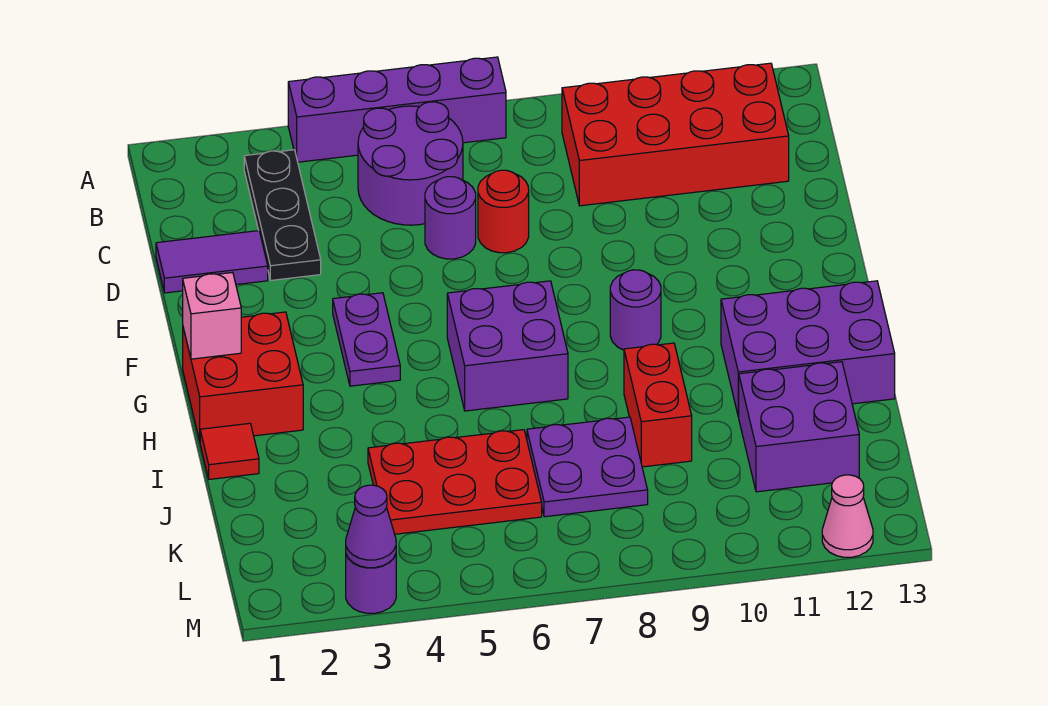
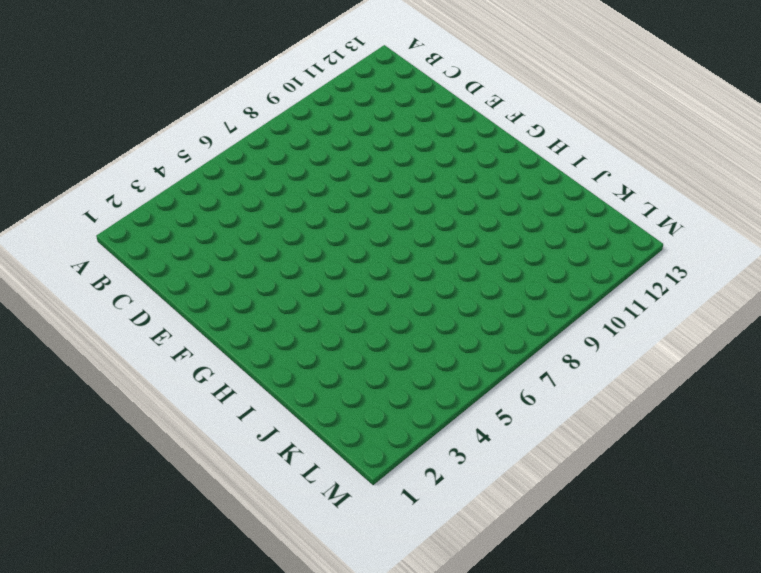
none -> purple brick A4:A7 level 1
none -> black plate B3:D3 level 1
none -> purple round brick B5:C6 level 1

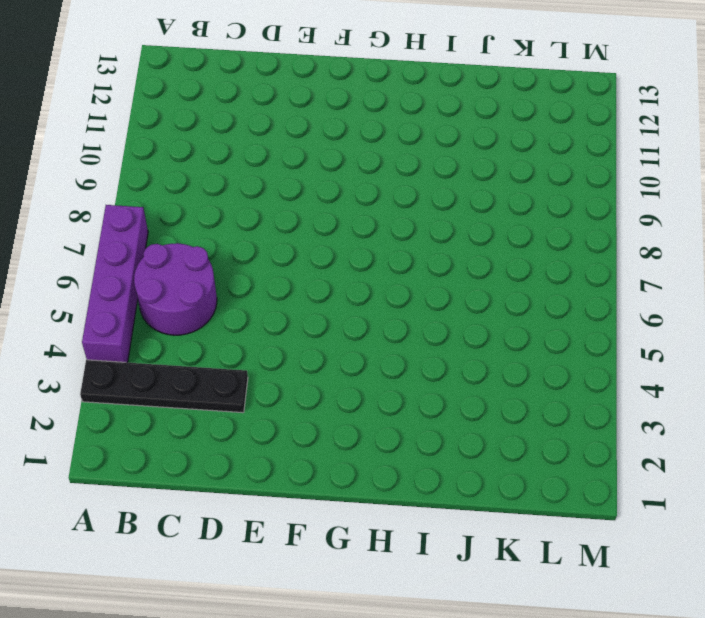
black plate A3:D3 level 1 -> black plate B3:D3 level 1
none -> red brick B9:C12 level 1
none -> purple tile D1:D2 level 1
none -> purple round brick D6 level 1

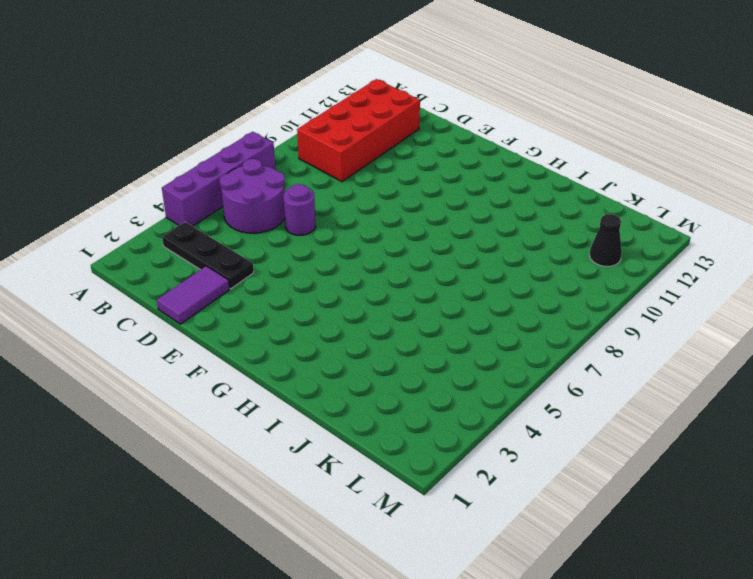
black cone L11 level 1 -> none
none -> red round brick D7 level 1
none -> purple plate F4:G4 level 1
none -> red brick G1:H2 level 1

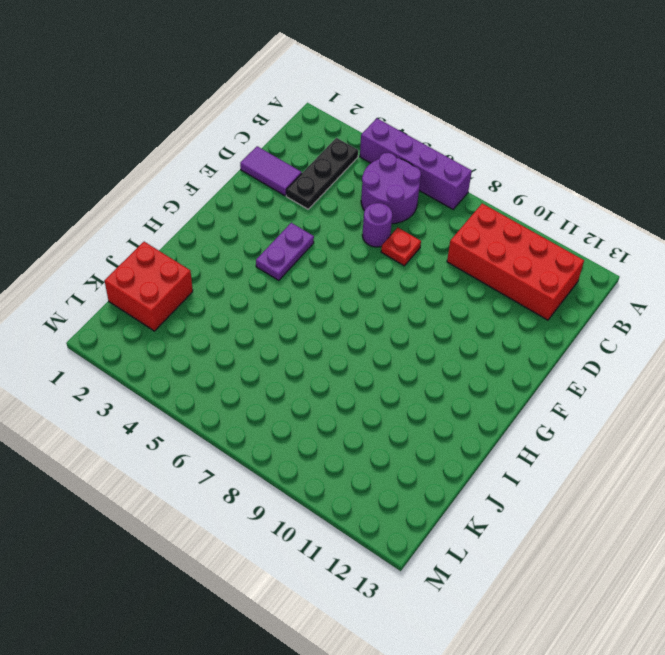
red plate D7 level 1 -> red round brick D7 level 1
red brick J1:K2 level 1 -> red brick G1:H2 level 1
none -> purple brick G6:H7 level 1
none -> purple round brick G9 level 1
none -> purple brick H11:I13 level 1

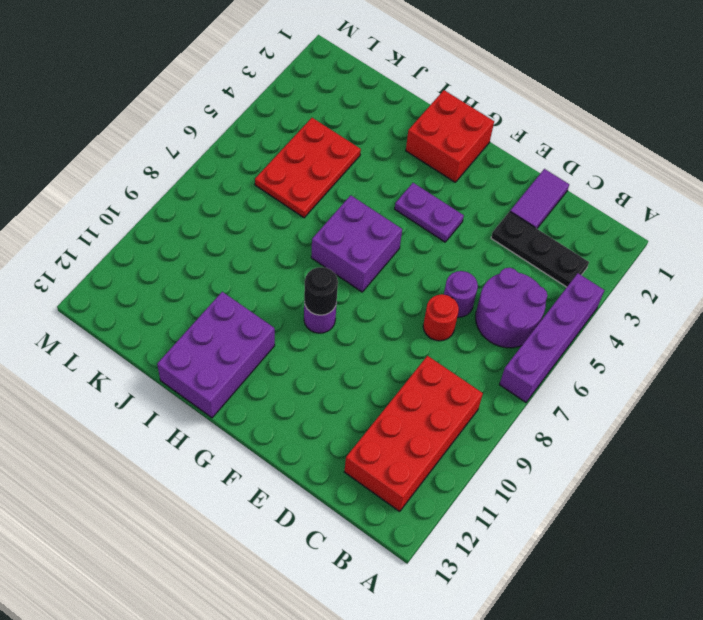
black round brick G9 level 2 -> none
none -> red tile I1 level 1
none -> red brick I9:J9 level 1
none -> purple plate J7:K8 level 1

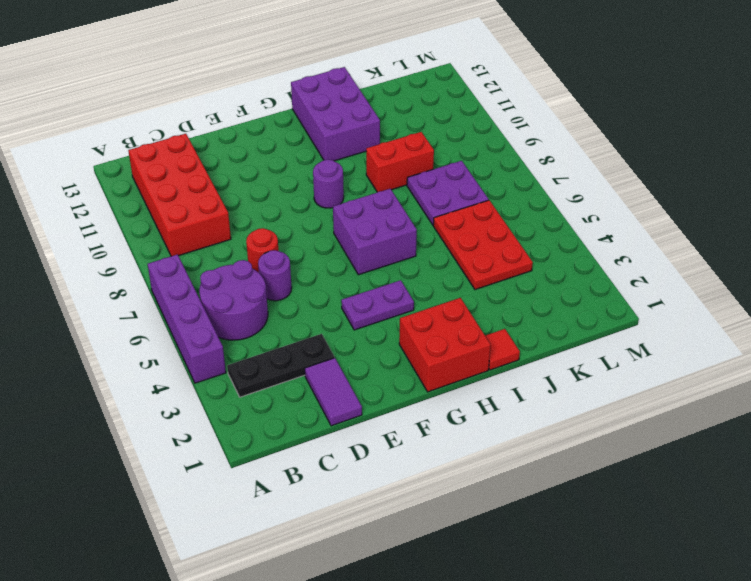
none -> purple brick J11:K12 level 1
none -> purple round brick M3 level 1
none -> pink cone M12 level 1

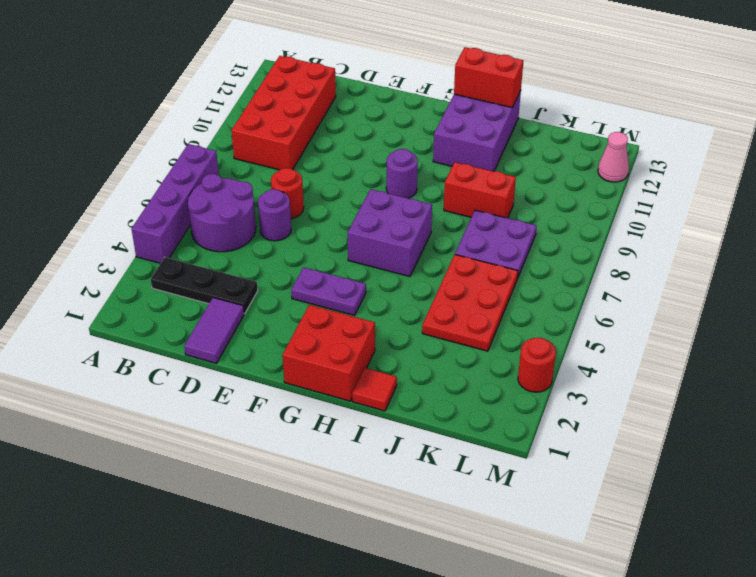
red brick H13:I13 level 2 -> none
red round brick M3 level 1 -> purple round brick M3 level 1
none -> purple brick J11:K12 level 1
none -> pink brick G1 level 2
none -> purple cone M3 level 2

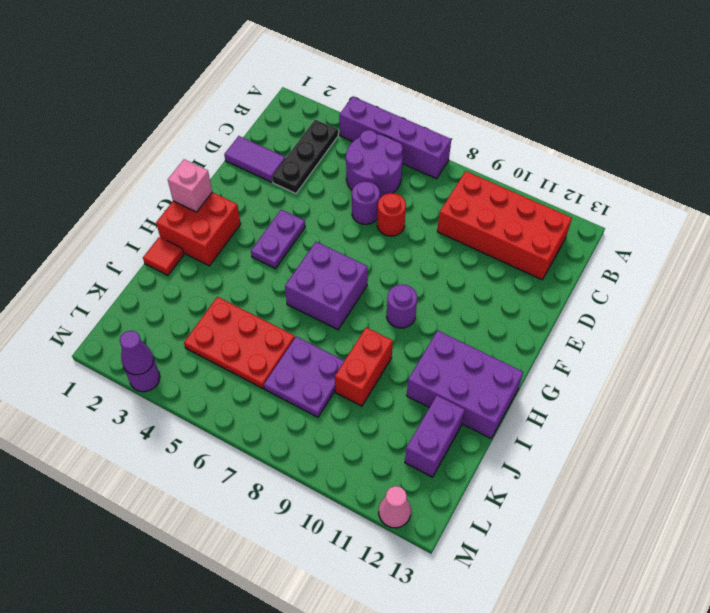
purple brick J12:K12 level 1 -> purple brick J11:K12 level 1

